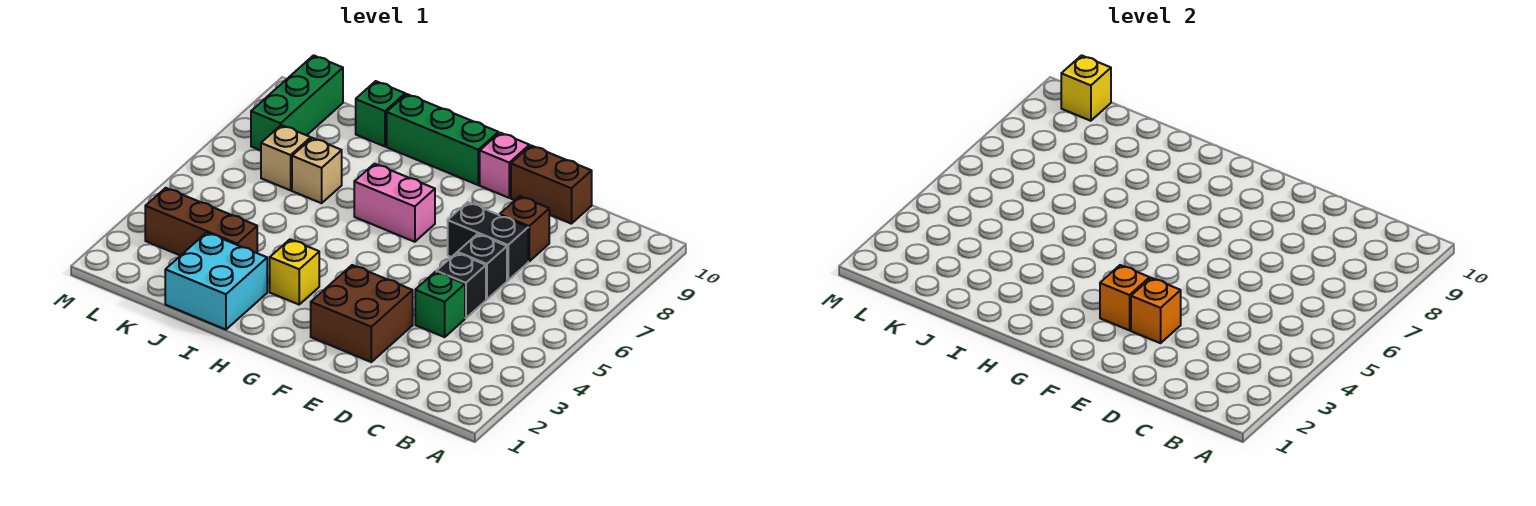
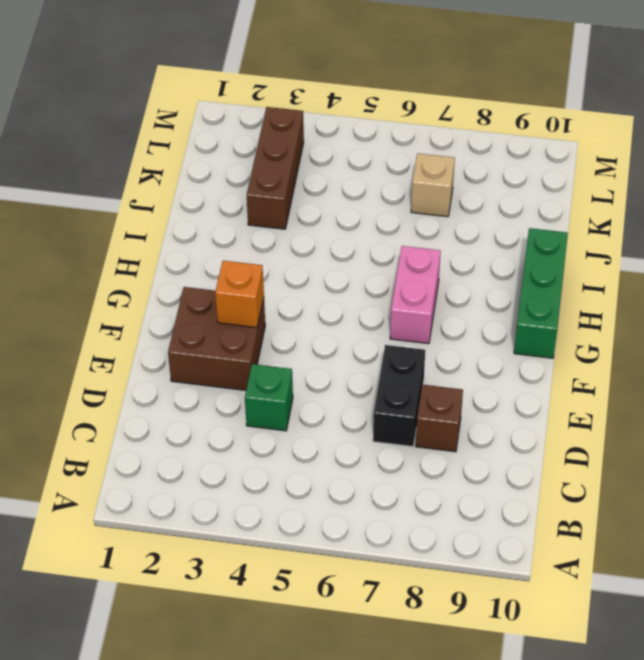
none -> black brick D5 level 1
none -> black brick D6 level 1
none -> brown brick D10:E10 level 1

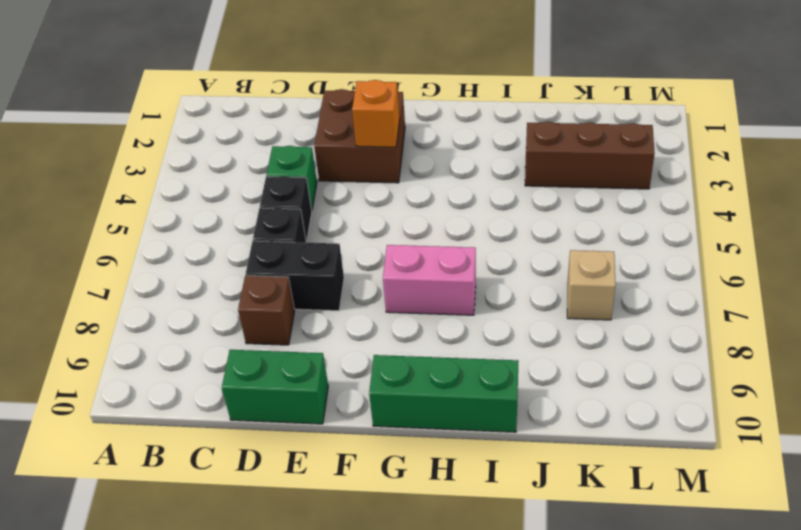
green brick D10:E10 level 1 -> brown brick D10:E10 level 1
none -> pink brick F10 level 1
none -> yellow brick H3 level 1
none -> cyan brick I1:J2 level 1

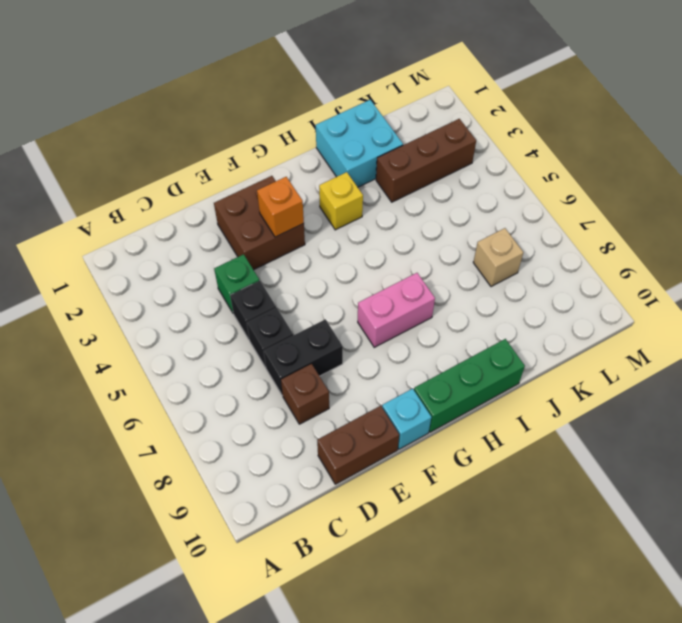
cyan brick F10 level 1 -> pink brick F10 level 1
none -> tan brick J7 level 1
none -> green brick J10 level 1
none -> green brick L8:L10 level 1

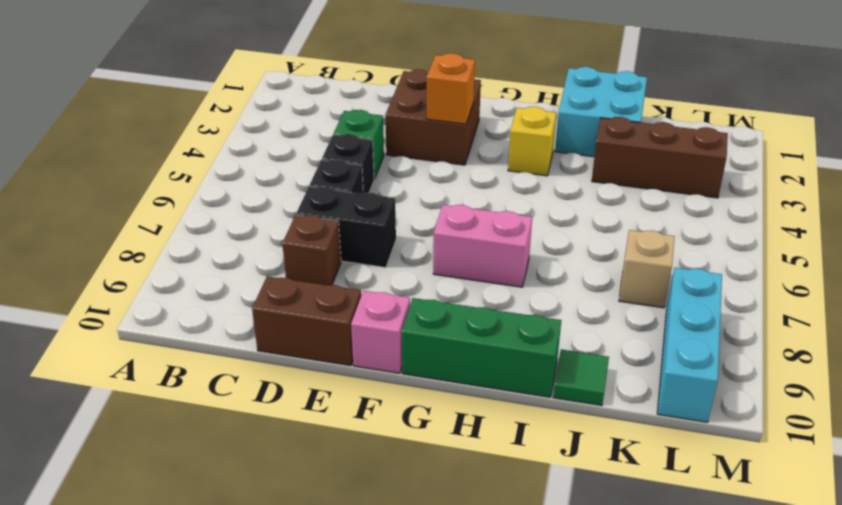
green tile J10 level 1 -> green brick J10 level 1
cyan brick L8:L10 level 1 -> green brick L8:L10 level 1
none -> tan brick J7 level 1
none -> orange brick E3 level 2
none -> yellow brick L10 level 2

